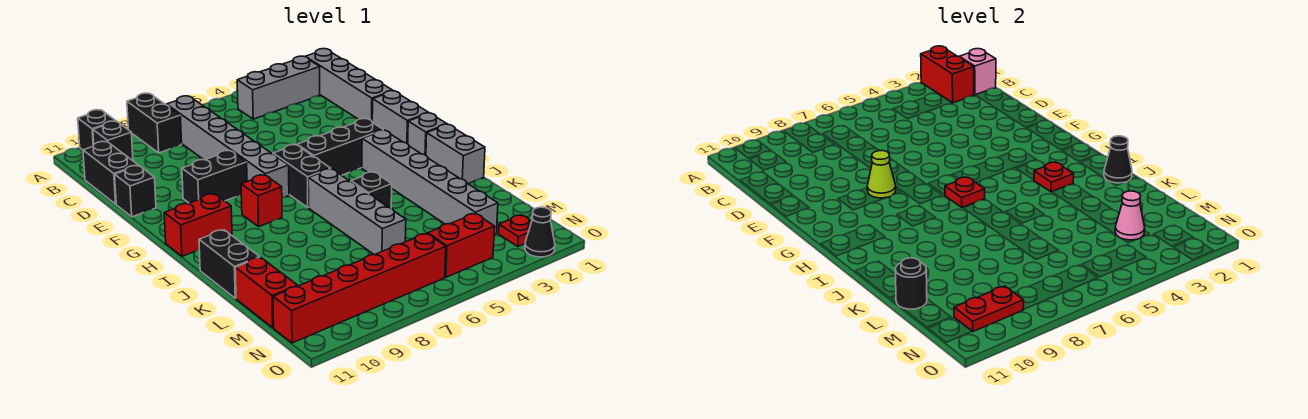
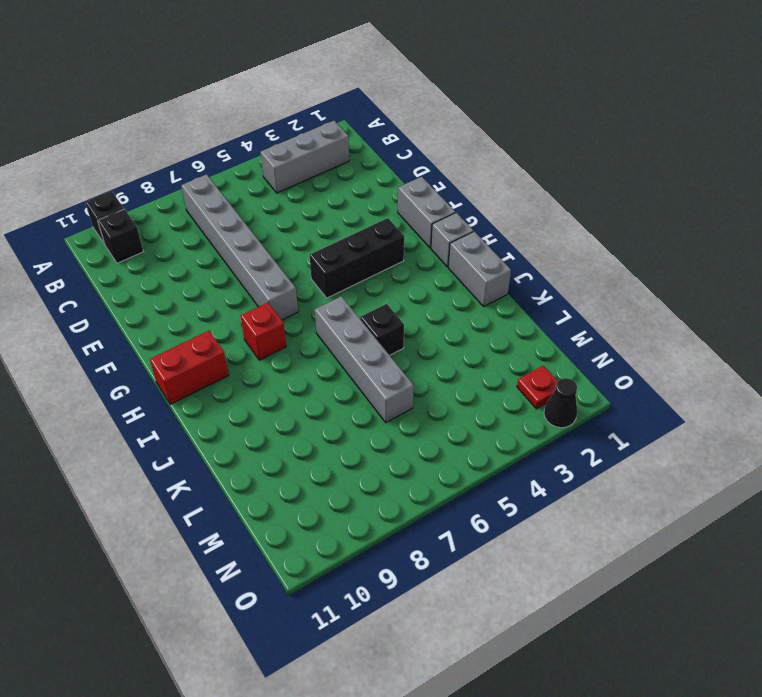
none -> black brick A8:B8 level 1
none -> grey brick B1:E1 level 1
none -> black brick C11:D11 level 1
none -> black brick E11 level 1

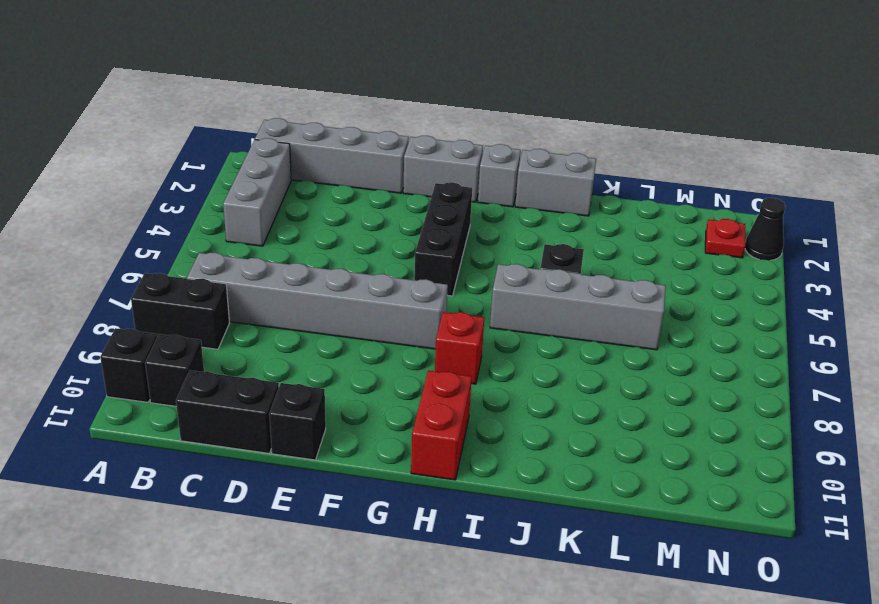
none -> black brick F8:F9 level 1
none -> black brick G6:H6 level 1
none -> grey brick H3:M3 level 1
none -> black brick J11:K11 level 1

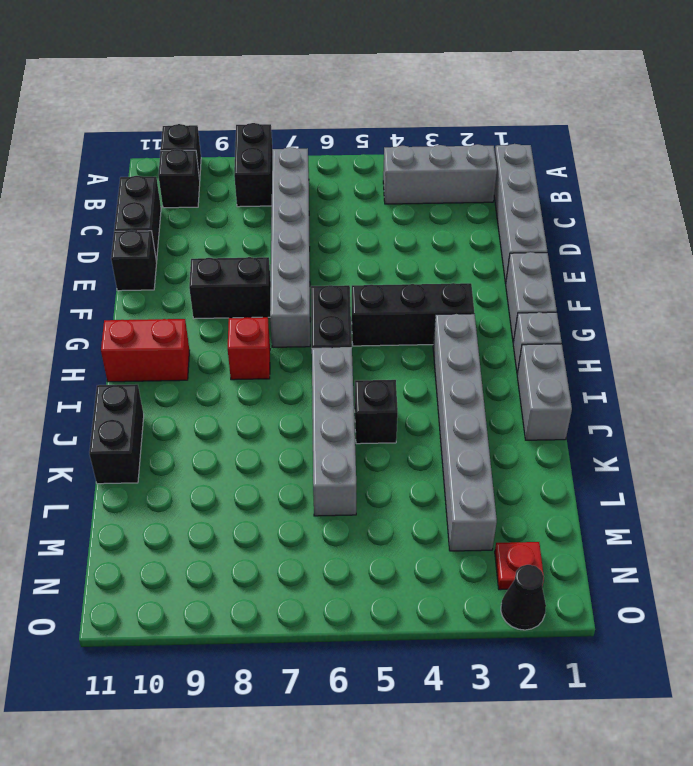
none -> red brick L11:M11 level 1
none -> red brick N4:N5 level 1
none -> red brick N6:N11 level 1
none -> red brick A2:B2 level 2

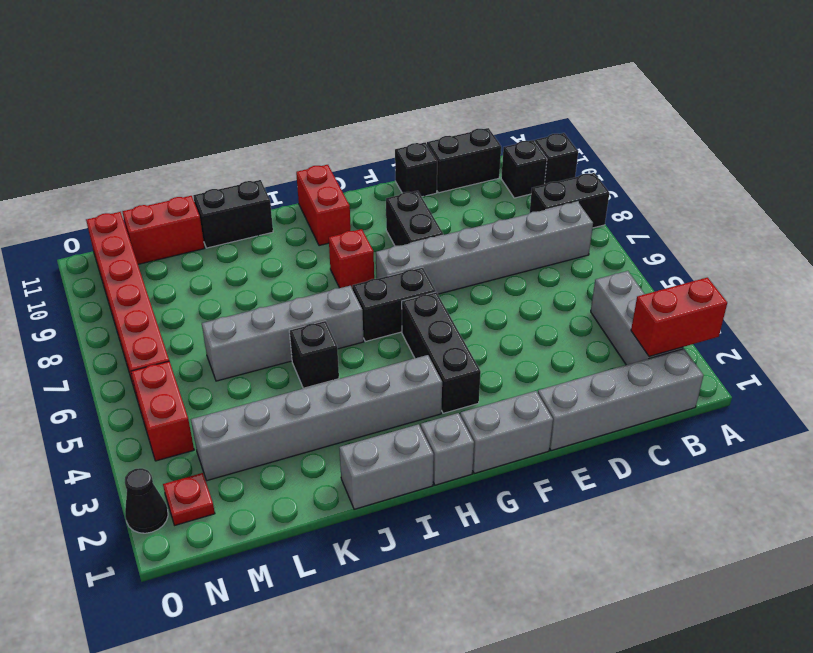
none -> pink brick B1 level 2
none -> lime cone F8 level 2
none -> red plate H6 level 2
none -> red plate I3 level 2

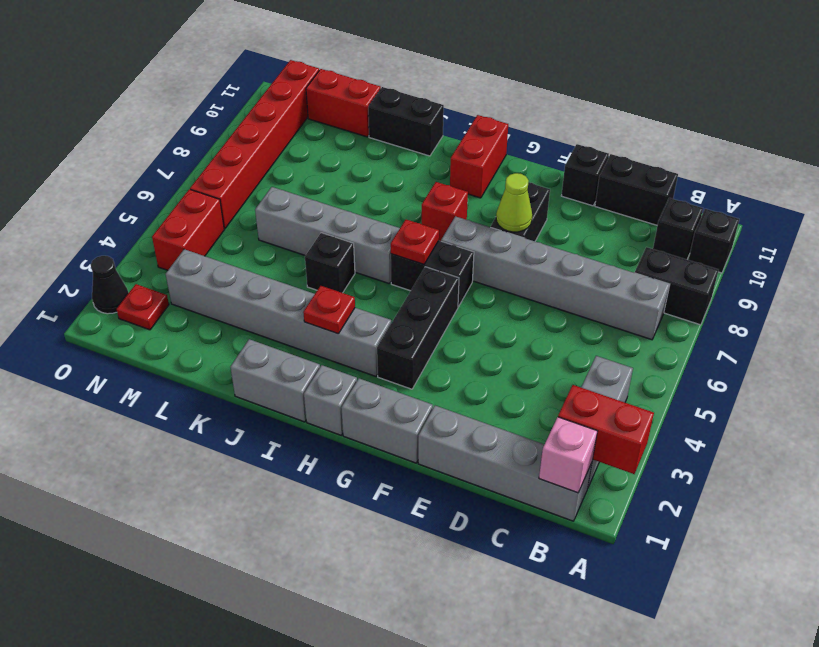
none -> black cone J1 level 2
none -> black round brick L11 level 2
none -> pink cone M3 level 2
none -> red plate N9:N10 level 2

